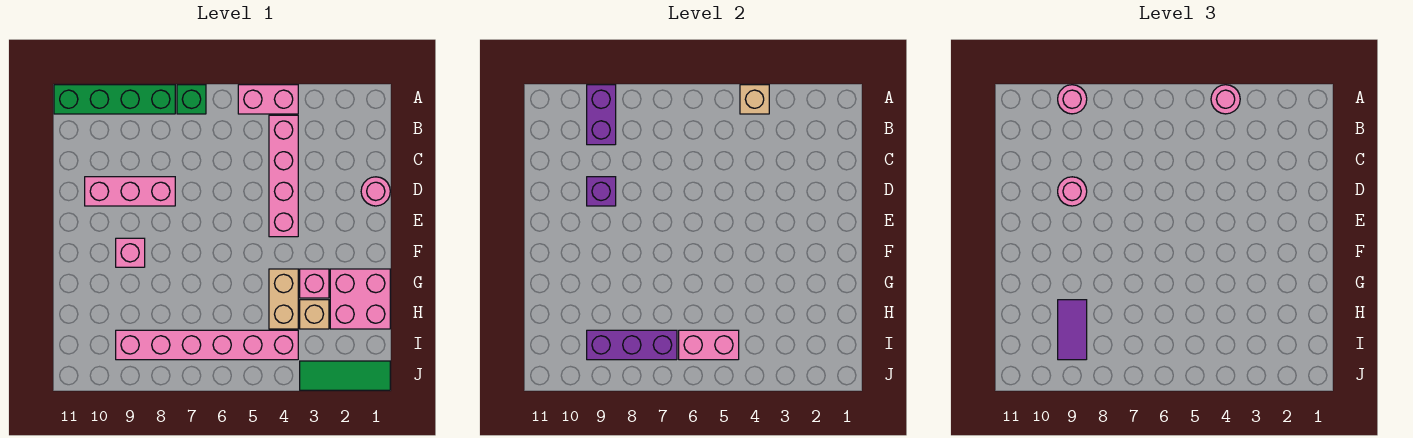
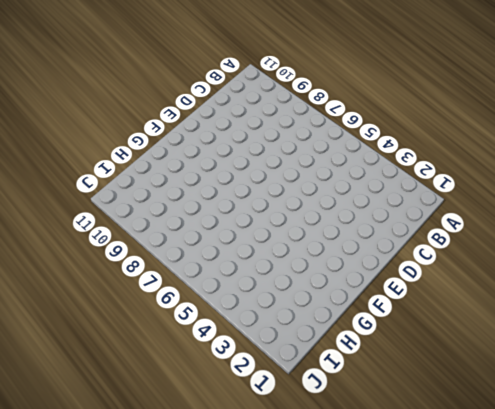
none -> pink brick A4:A5 level 1
none -> green brick A7 level 1
none -> green brick A8:A11 level 1

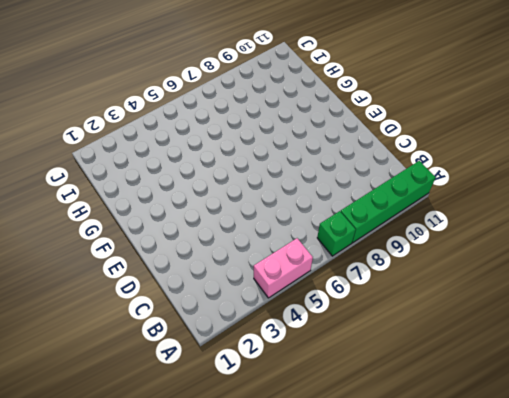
none -> pink brick B4:E4 level 1
none -> pink round brick D1 level 1
none -> pink brick D8:D10 level 1

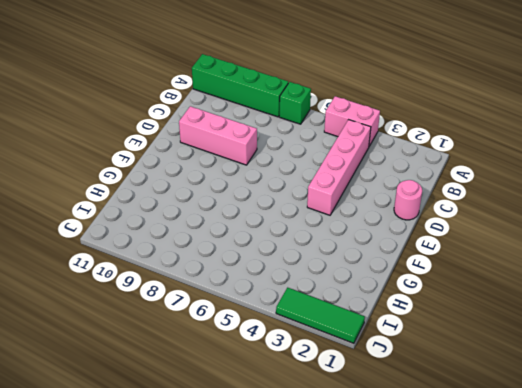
none -> pink brick F9 level 1
none -> pink brick G1:H2 level 1
none -> pink brick G3 level 1

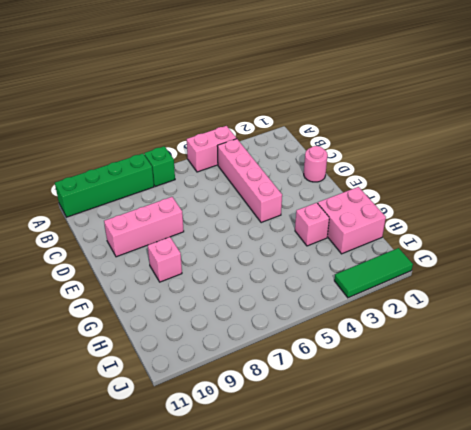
none -> tan brick G4:H4 level 1
none -> tan brick H3 level 1
none -> pink brick I4:I9 level 1

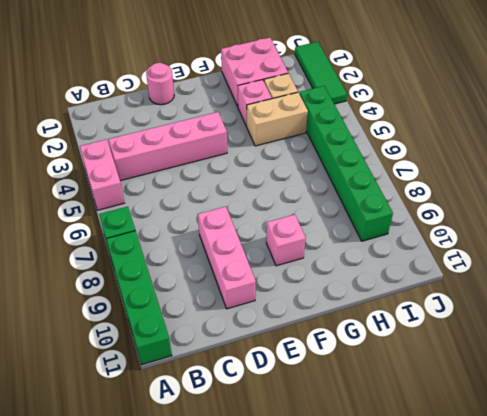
green brick I4:I9 level 1 -> pink brick I4:I9 level 1
none -> tan brick A4 level 2
none -> purple brick A9:B9 level 2
none -> purple brick D9 level 2

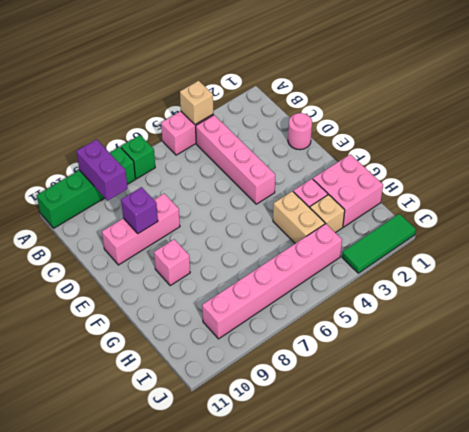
none -> pink brick I5:I6 level 2
none -> purple brick I7:I9 level 2
none -> pink round brick A4 level 3

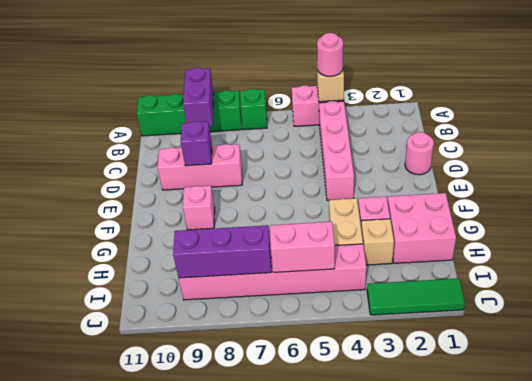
none -> pink round brick A9 level 3
none -> pink round brick D9 level 3
none -> purple tile H9:I9 level 3

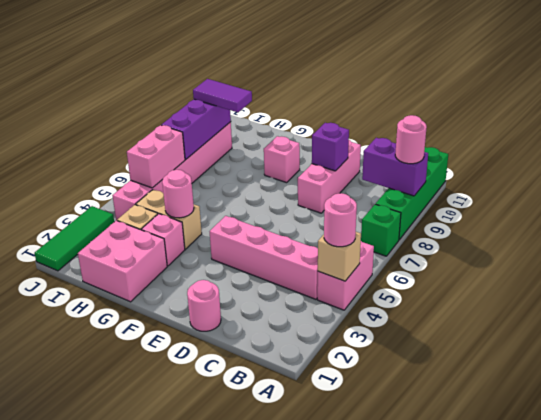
pink round brick G4 level 2 -> pink round brick D9 level 3

